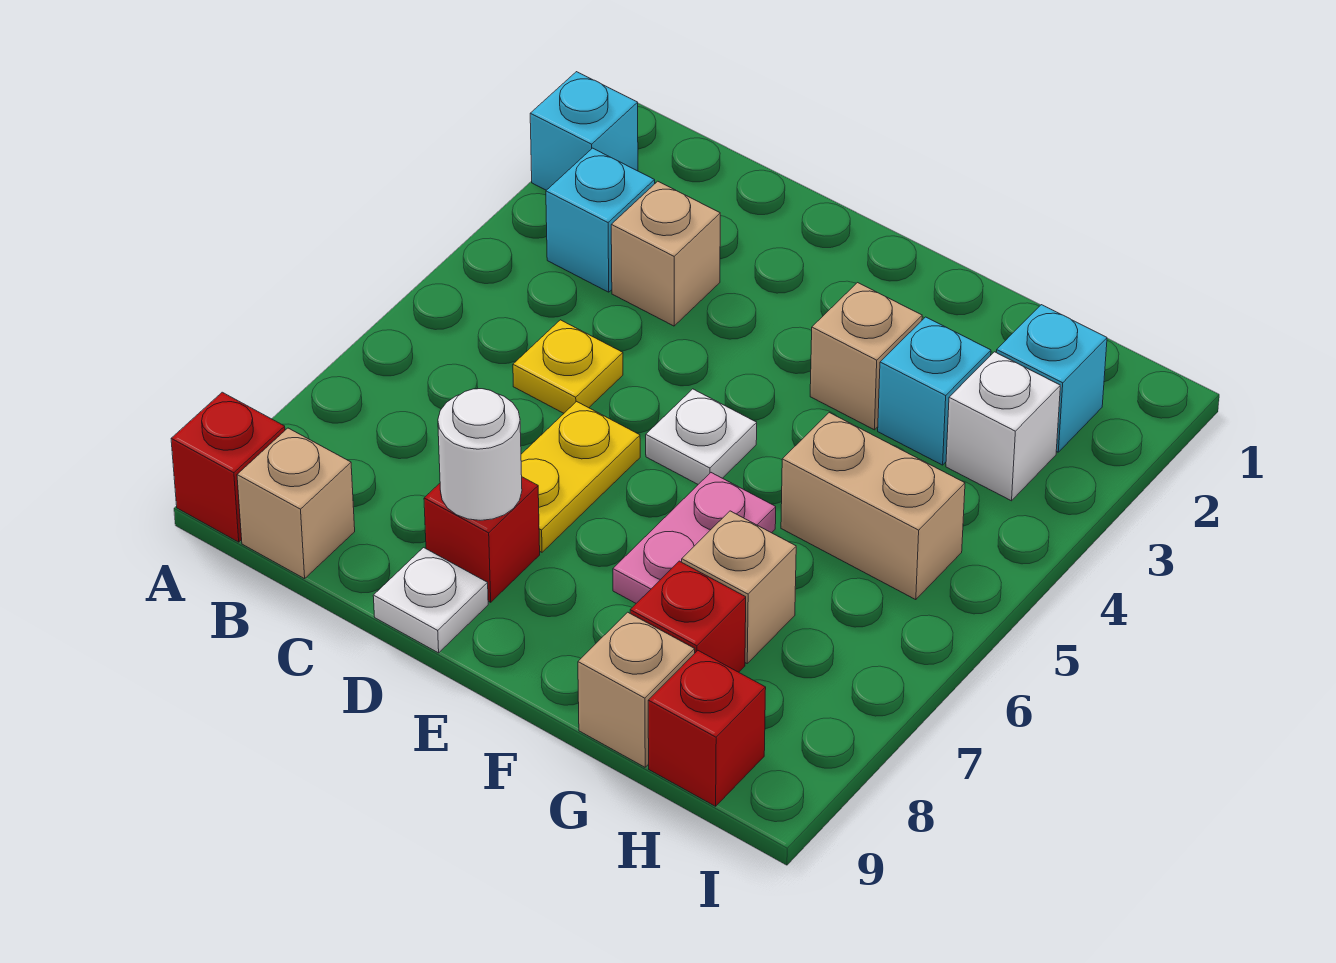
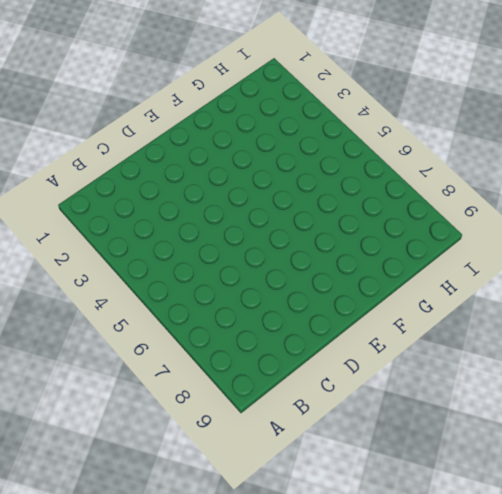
none -> cyan brick A2 level 1
none -> red brick A9 level 1
none -> cyan brick B3 level 1

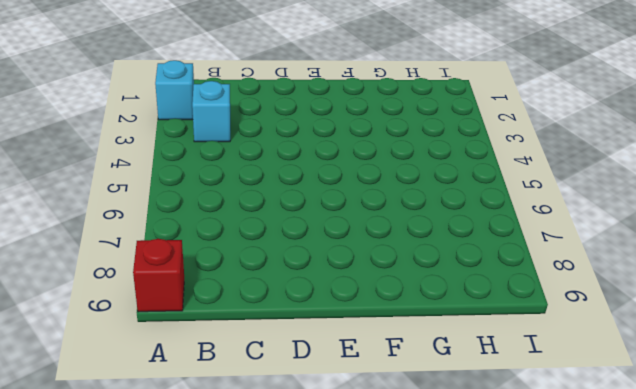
none -> tan brick B9 level 1
none -> tan brick C3 level 1
none -> yellow plate C5 level 1

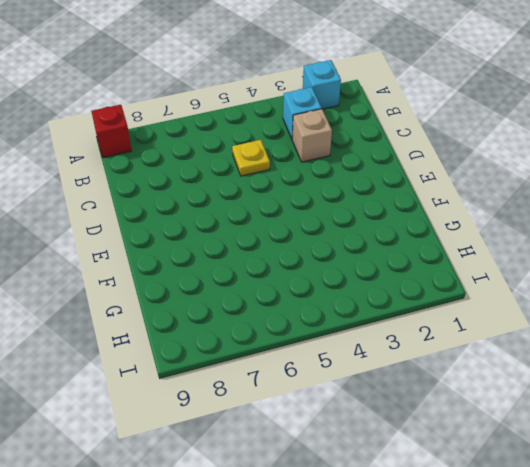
none -> tan brick B9 level 1
none -> yellow plate D6:D7 level 1
none -> red brick D8 level 1

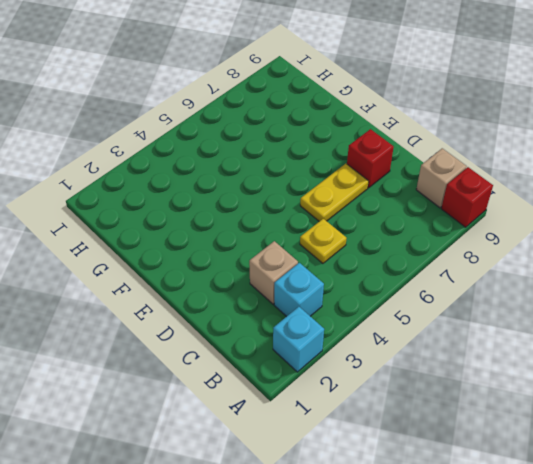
none -> white plate D9 level 1
none -> white plate E5 level 1
none -> tan brick F3 level 1

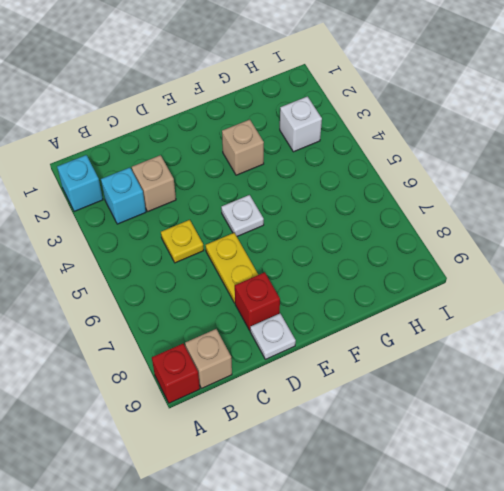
none -> pink plate F6:F7 level 1
none -> cyan brick G3 level 1
none -> tan brick G5:H5 level 1

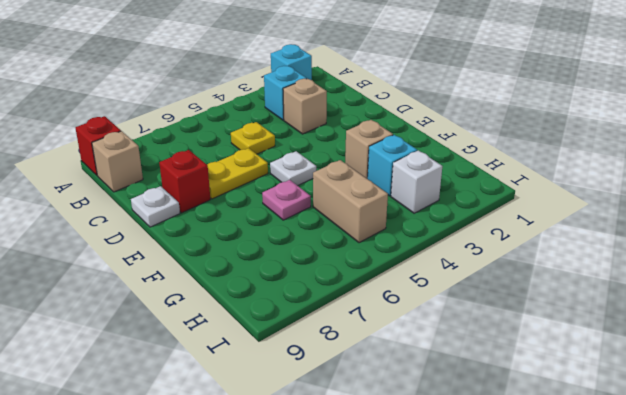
pink plate F6 level 1 -> pink plate F6:F7 level 1
none -> tan brick G7 level 1
none -> red brick G8 level 1
none -> tan brick G9 level 1

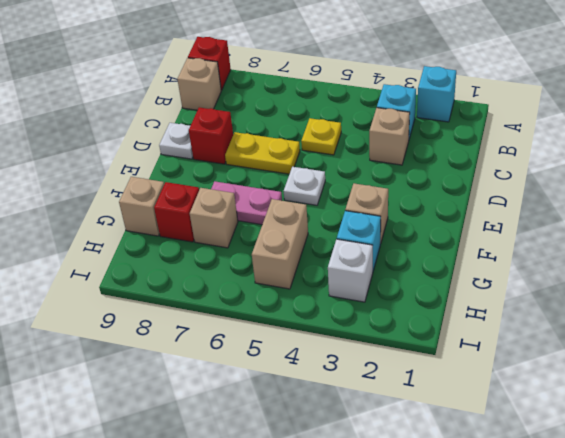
none -> cyan brick H2 level 1
none -> red brick H9 level 1
none -> white round brick D8 level 2

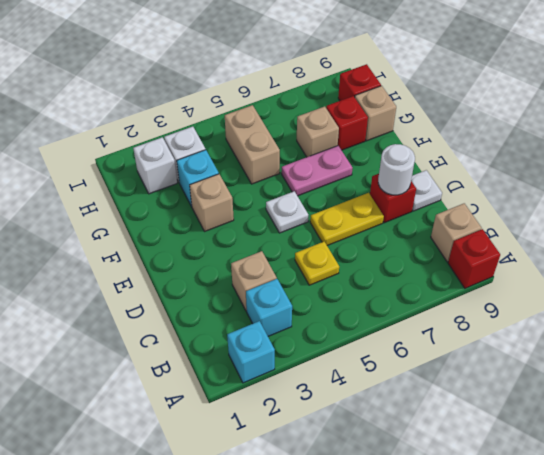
white brick H2 level 1 -> cyan brick H2 level 1

